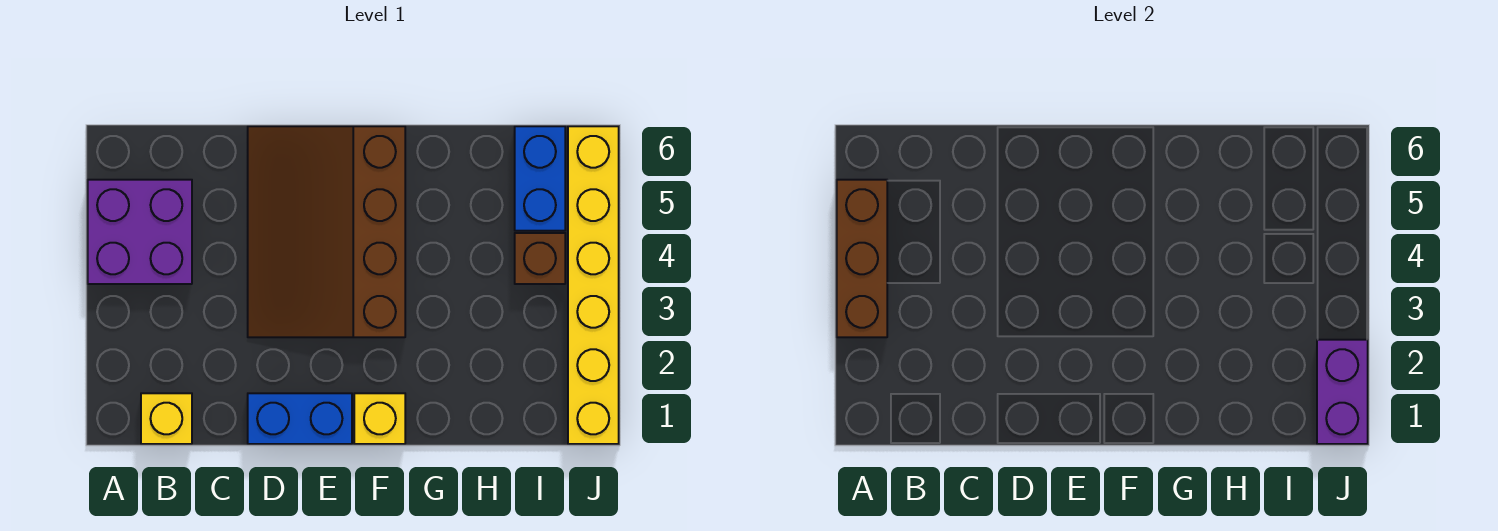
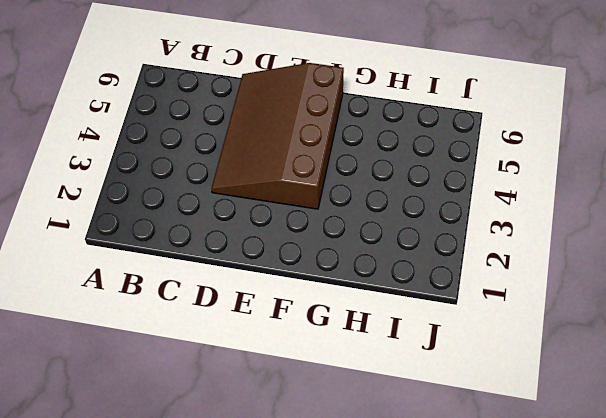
none -> purple brick A4:B5 level 1
none -> yellow brick B1 level 1

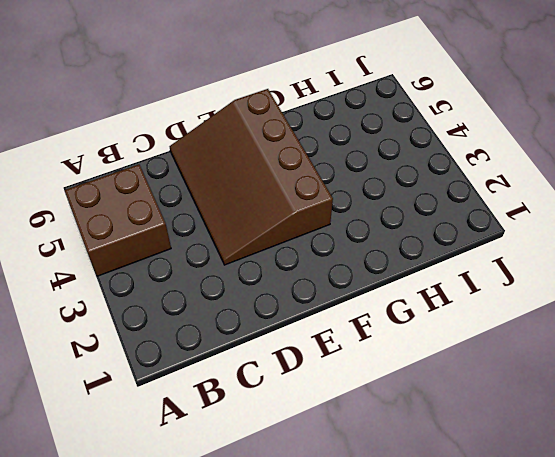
brown brick A4:B5 level 1 -> purple brick A4:B5 level 1
none -> yellow brick B1 level 1
none -> blue brick D1:E1 level 1

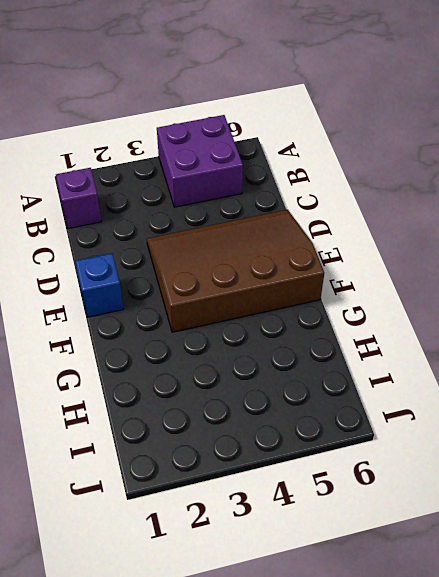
purple brick B1 level 1 -> yellow brick B1 level 1
blue brick E1 level 1 -> blue brick D1:E1 level 1
none -> yellow brick F1 level 1
none -> brown brick I4 level 1

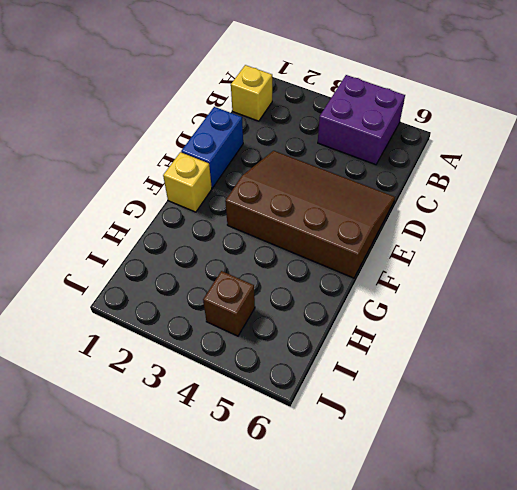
none -> blue brick I5:I6 level 1
none -> yellow brick J1:J6 level 1

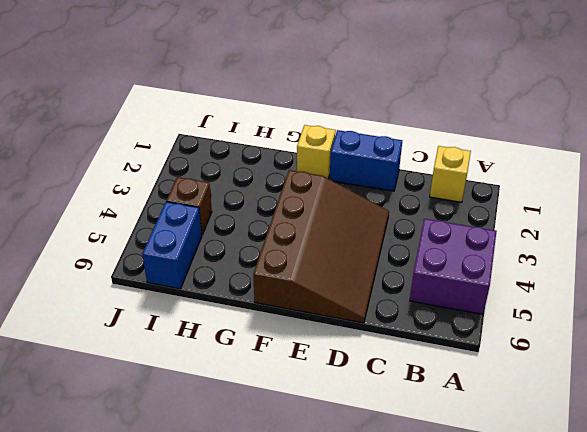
none -> yellow brick J1:J6 level 1
none -> brown brick A3:A5 level 2

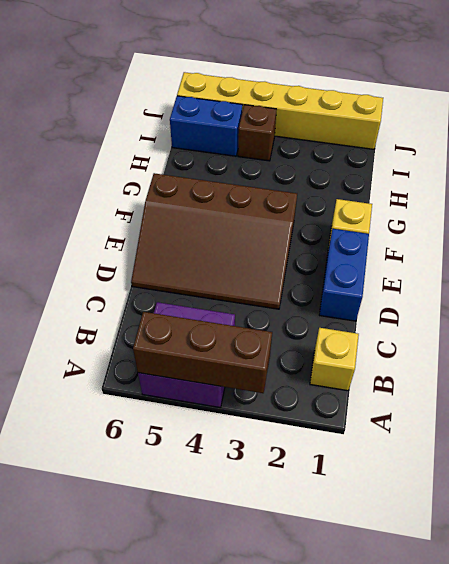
none -> purple brick J1:J2 level 2

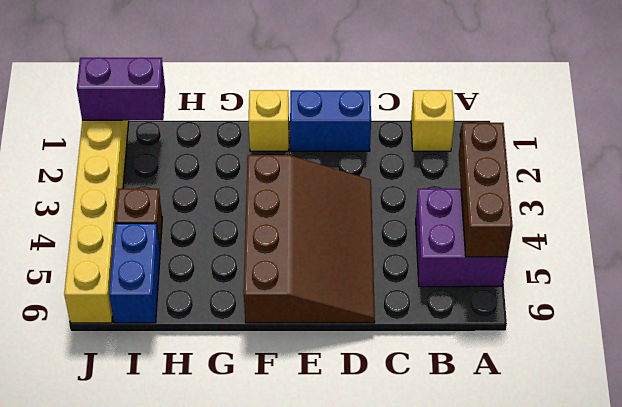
purple brick I1:J1 level 2 -> purple brick J1:J2 level 2

